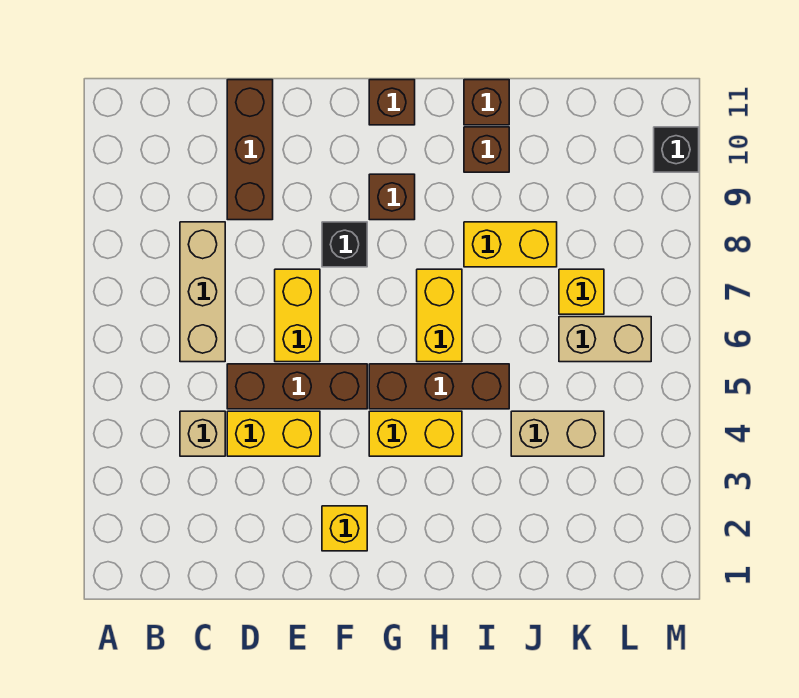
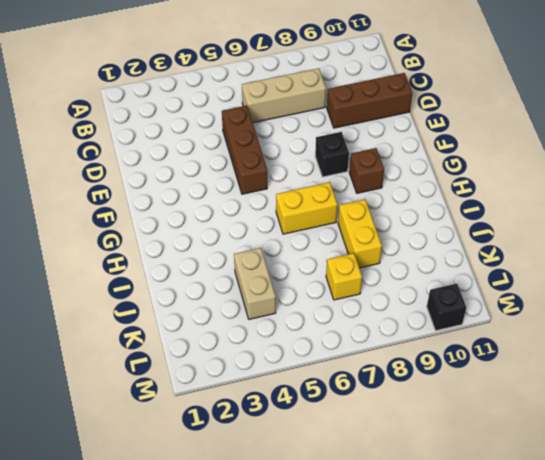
none -> tan brick C4 level 1
none -> yellow brick D4:E4 level 1
none -> yellow brick E6:E7 level 1

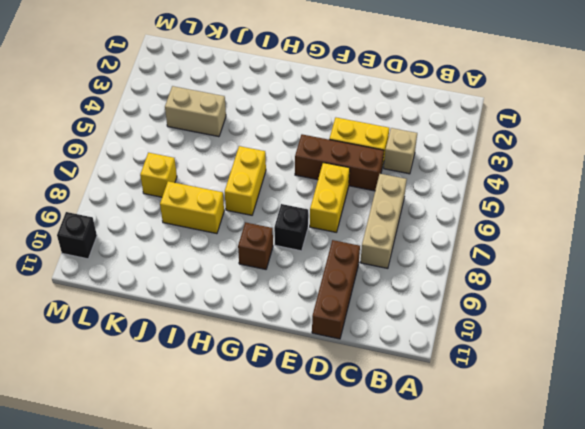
none -> yellow brick F2 level 1
none -> yellow brick G4:H4 level 1
none -> brown brick G5:I5 level 1

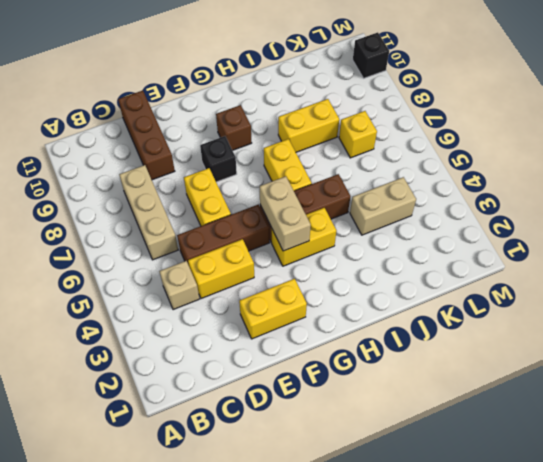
yellow brick E2:F2 level 1 -> yellow brick F2 level 1
tan brick G4:G5 level 2 -> tan brick K6:L6 level 1
none -> brown brick G11 level 1
none -> brown brick I10 level 1
none -> brown brick I11 level 1

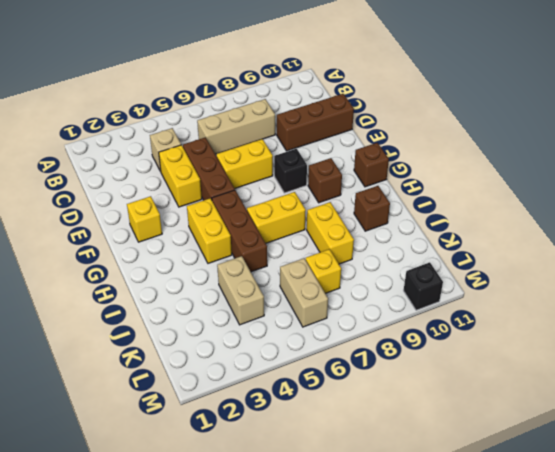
none -> brown brick I11 level 1

